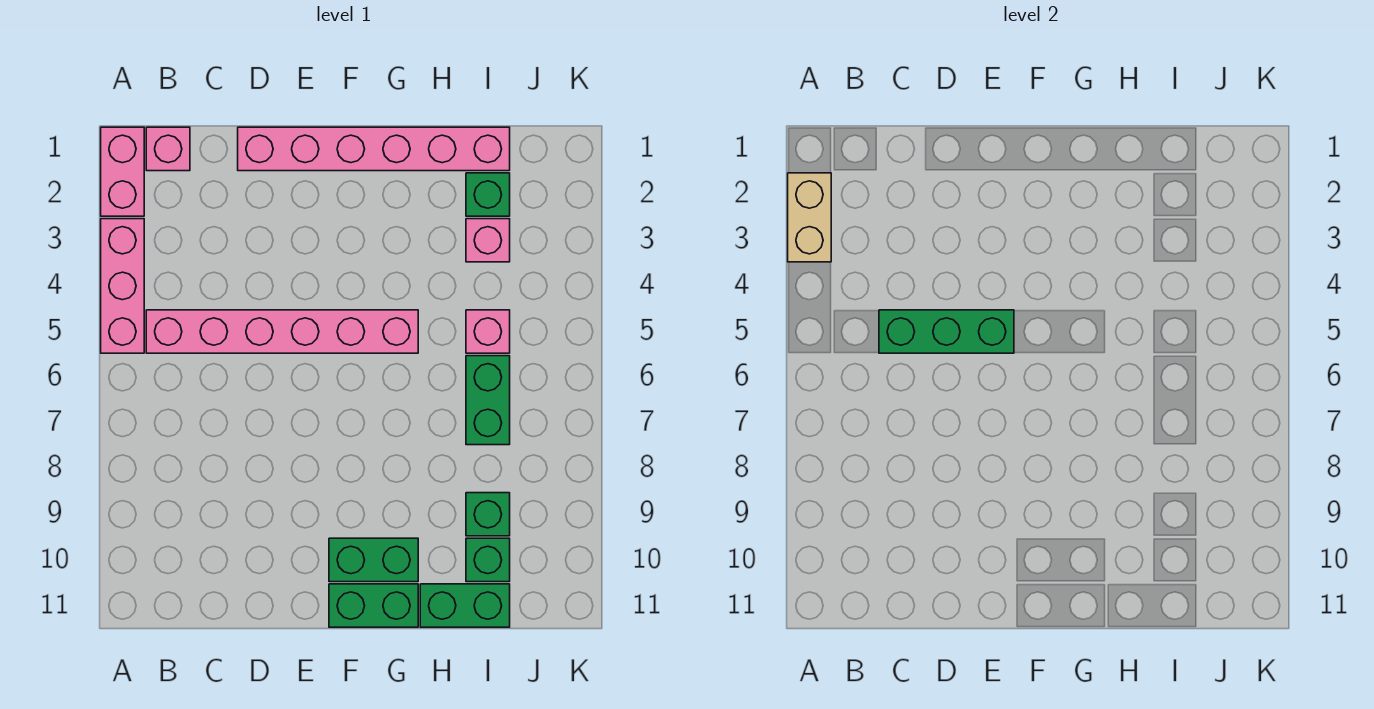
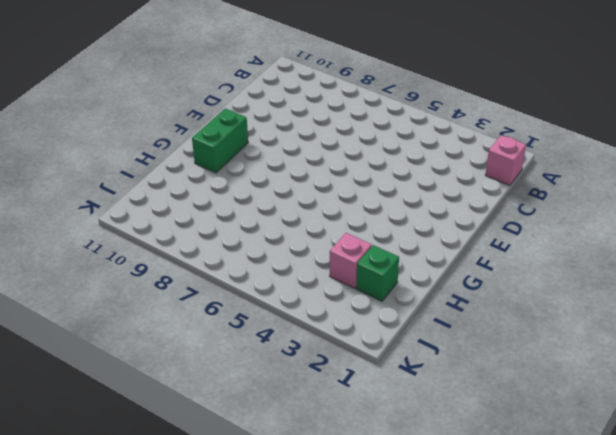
none -> pink brick A1:A2 level 1
none -> pink brick A3:A5 level 1
none -> pink brick B5:G5 level 1

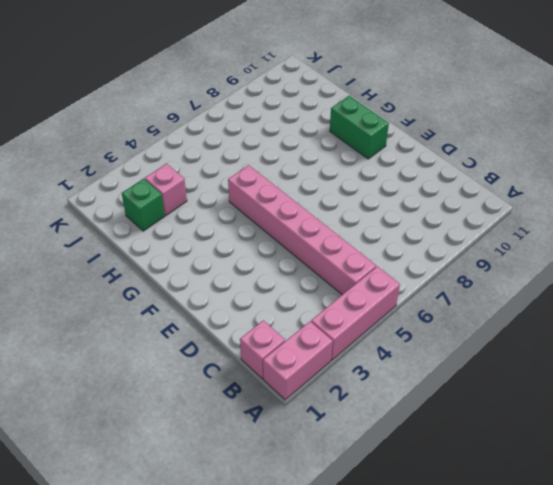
none -> pink brick D1:I1 level 1
none -> green brick F11:G11 level 1
none -> green brick H11:I11 level 1

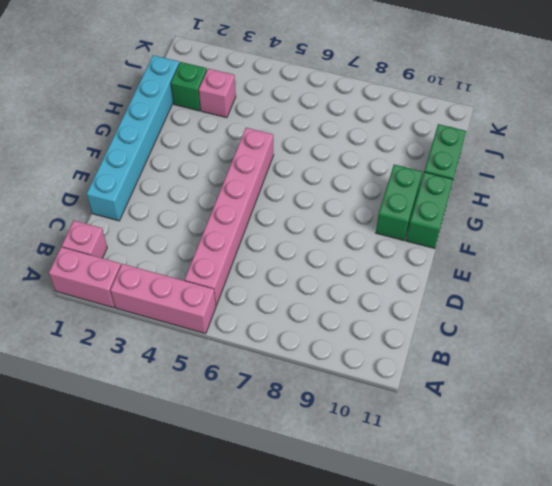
cyan brick D1:I1 level 1 -> pink brick D1:I1 level 1
none -> pink brick I5 level 1
none -> green brick I6:I7 level 1
none -> green brick I9 level 1

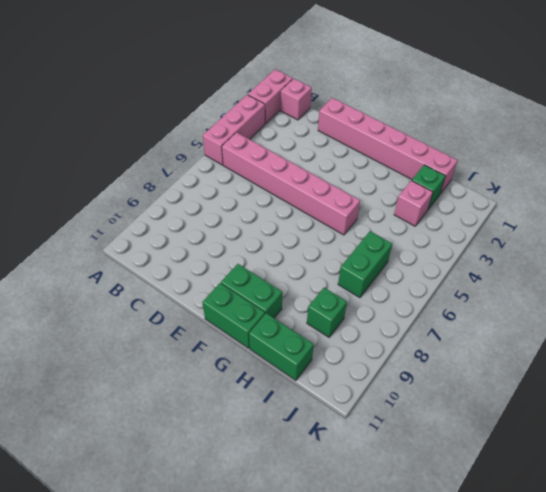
none -> pink brick I5 level 1
none -> green brick I10 level 1
none -> tan brick A2:A3 level 2

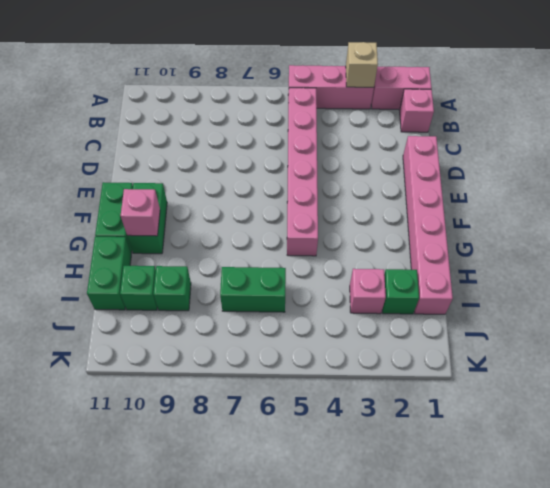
tan brick A3 level 2 -> tan brick A2:A3 level 2
pink brick G10 level 2 -> pink brick I5 level 1
none -> green brick C5:E5 level 2

